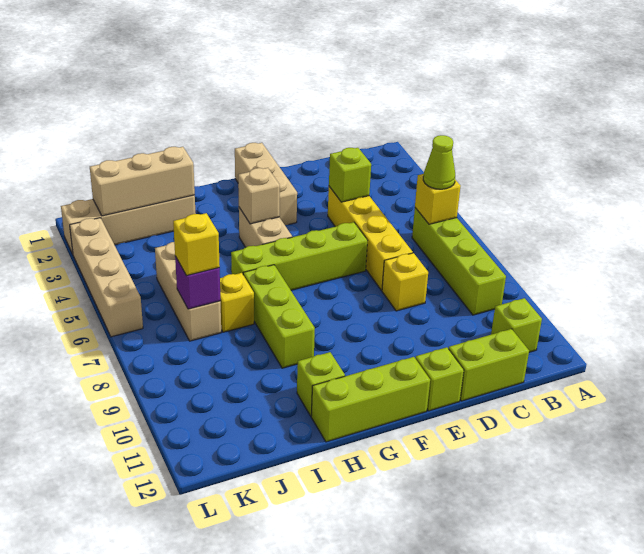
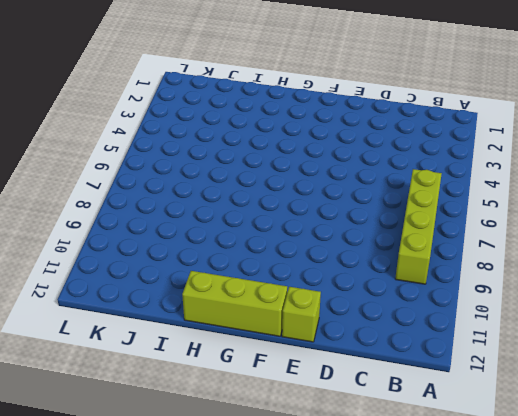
none -> lime brick B11 level 1
none -> lime brick C12:D12 level 1
none -> yellow brick D4:D7 level 1

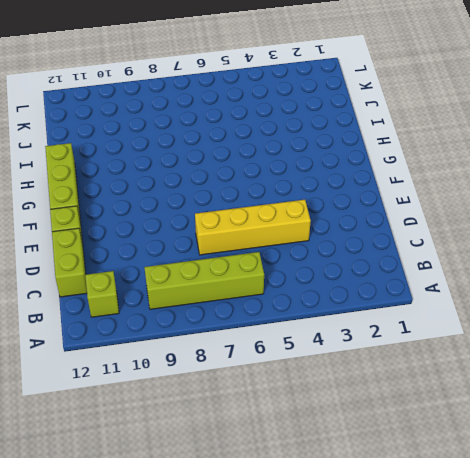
none -> yellow brick D8 level 1
none -> lime brick E6:H6 level 1
none -> tan brick F1:F3 level 1

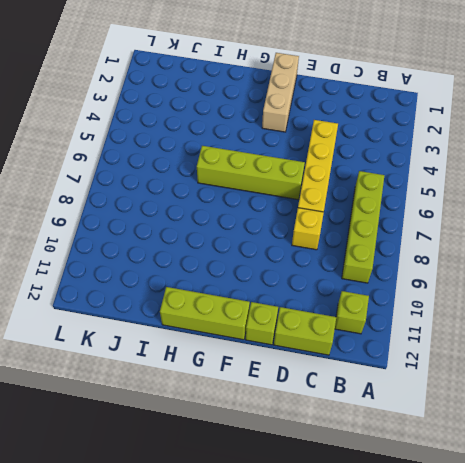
none -> tan brick G4:G5 level 1
none -> lime brick H7:H9 level 1
none -> lime brick H11 level 1

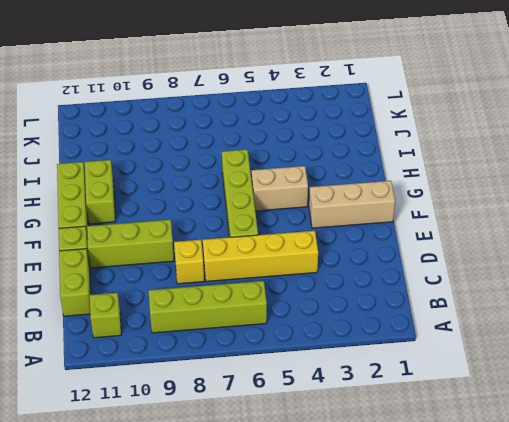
lime brick E9:E11 level 1 -> lime brick H7:H9 level 1
lime brick G11:H11 level 1 -> lime brick H11 level 1
none -> tan brick I2:L2 level 1
none -> yellow brick I7 level 1
none -> tan brick J5:J7 level 1

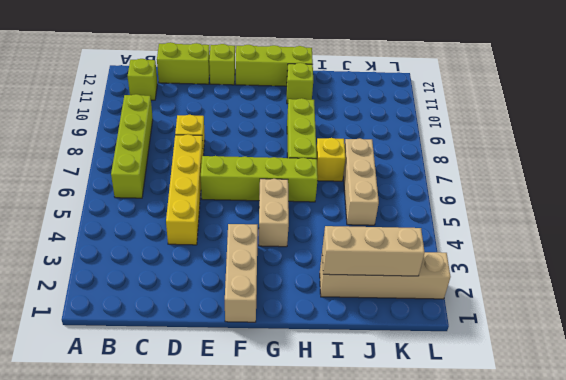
none -> tan brick L3:L6 level 1
none -> yellow brick B6 level 2
none -> lime brick D4 level 2

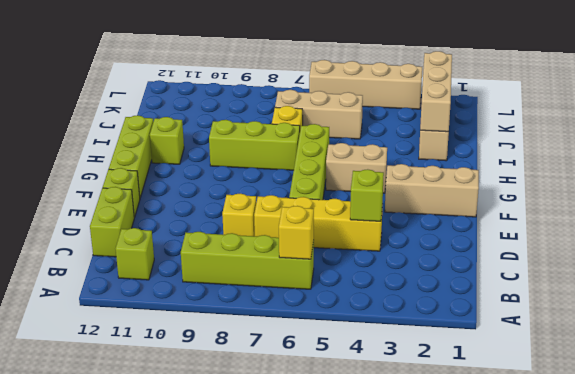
none -> tan brick G4 level 2
none -> purple brick J7 level 2
none -> lime cone B6 level 3

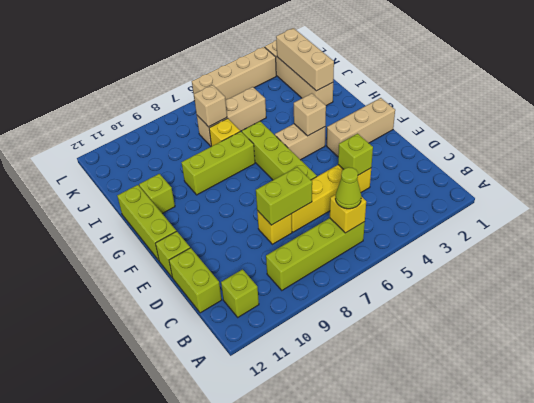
lime brick D7:D8 level 2 -> none
tan brick J7 level 2 -> purple brick J7 level 2
none -> yellow brick J7 level 3

